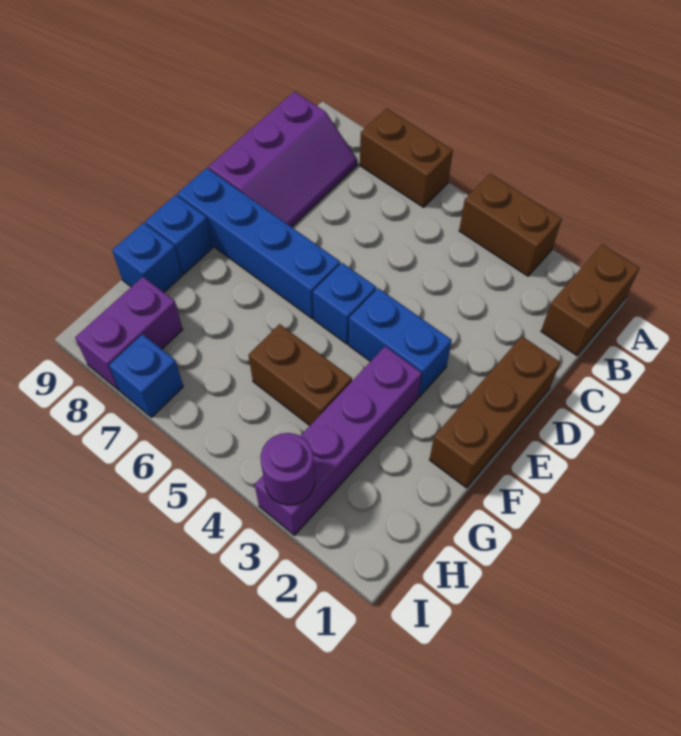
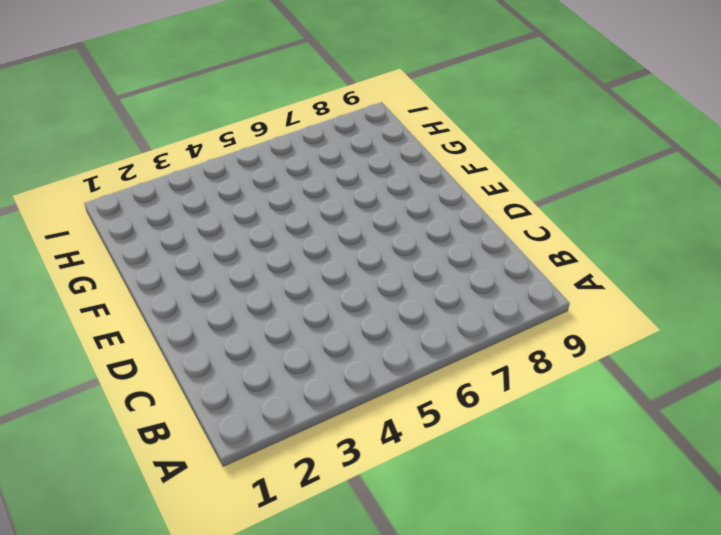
none -> brown brick A1:B1 level 1
none -> brown brick A3:A4 level 1
none -> brown brick A6:A7 level 1

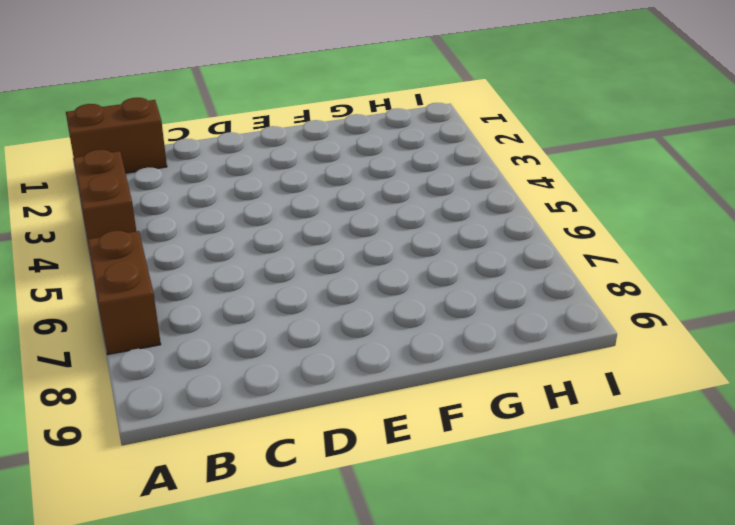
none -> purple slope B8:D9 level 1 top 9
none -> brown brick D1:F1 level 1
none -> blue brick E3:E4 level 1

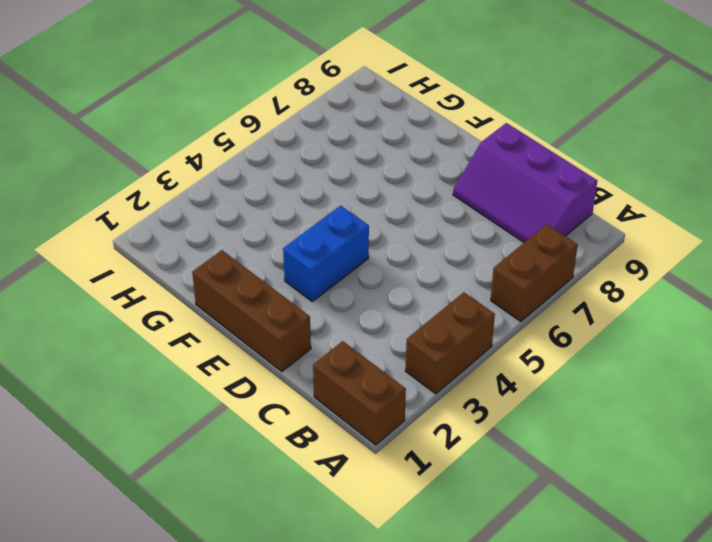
none -> blue brick E5 level 1
none -> blue brick E6:E9 level 1
none -> purple brick F3:I3 level 1

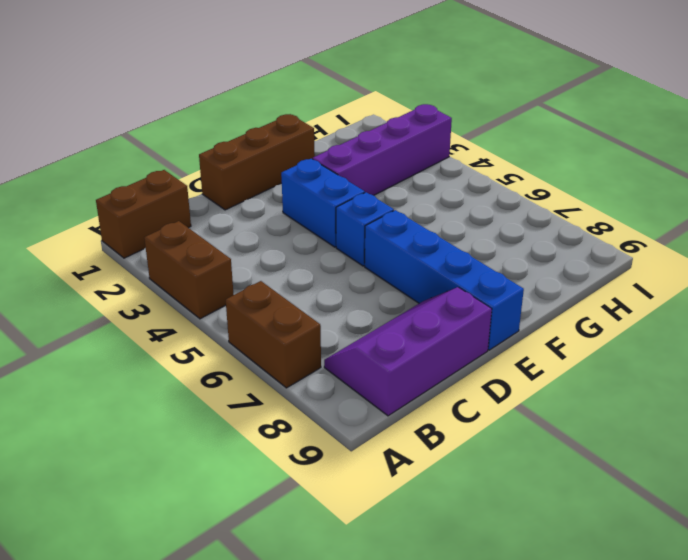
none -> blue brick F9 level 1
none -> brown brick G4:G5 level 1
none -> blue brick G9 level 1

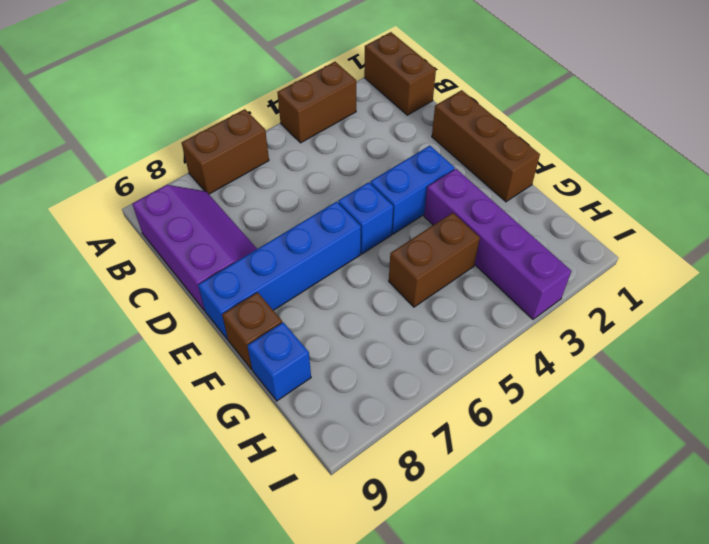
brown brick F9 level 1 -> blue brick F9 level 1
none -> purple brick H8:I8 level 1
none -> blue brick I7 level 1
none -> purple round brick I3 level 2

